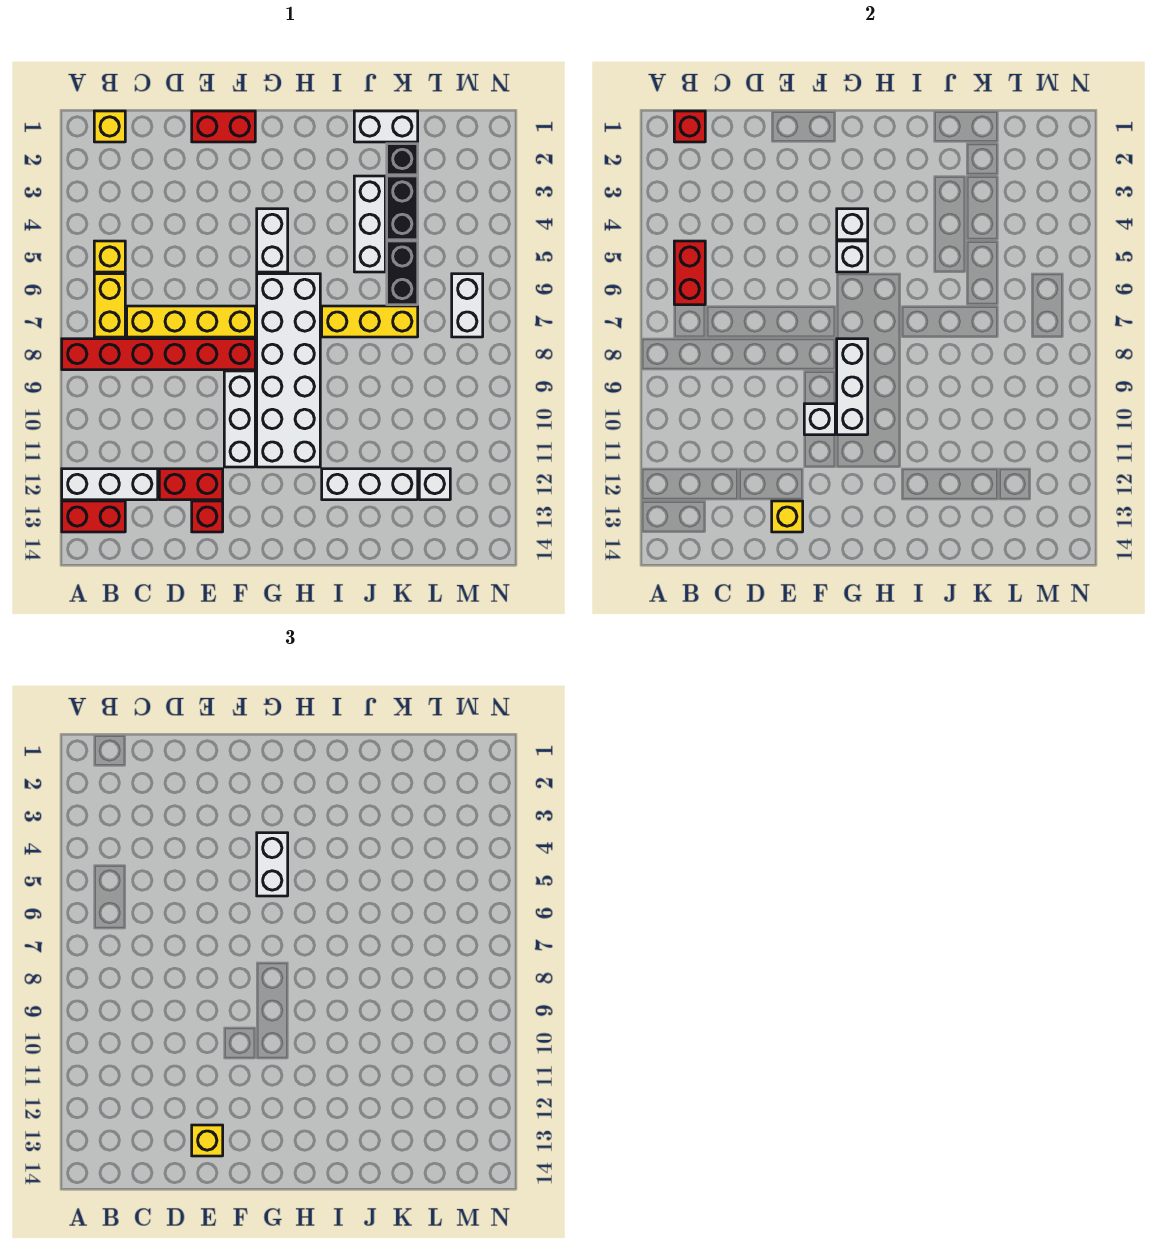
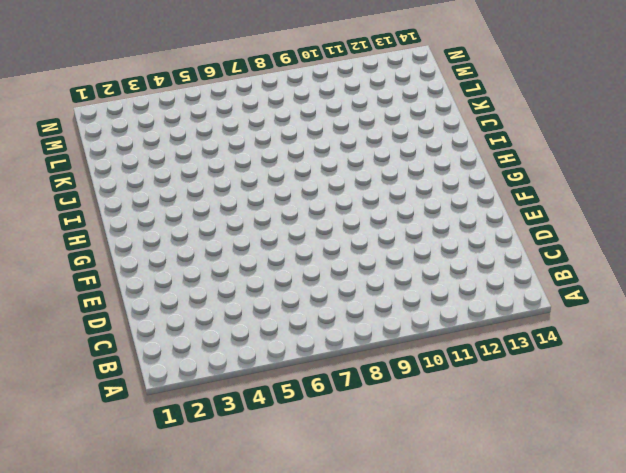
none -> red brick A8:F8 level 1
none -> white brick A12:C12 level 1
none -> red brick A13:B13 level 1
none -> yellow brick B1 level 1

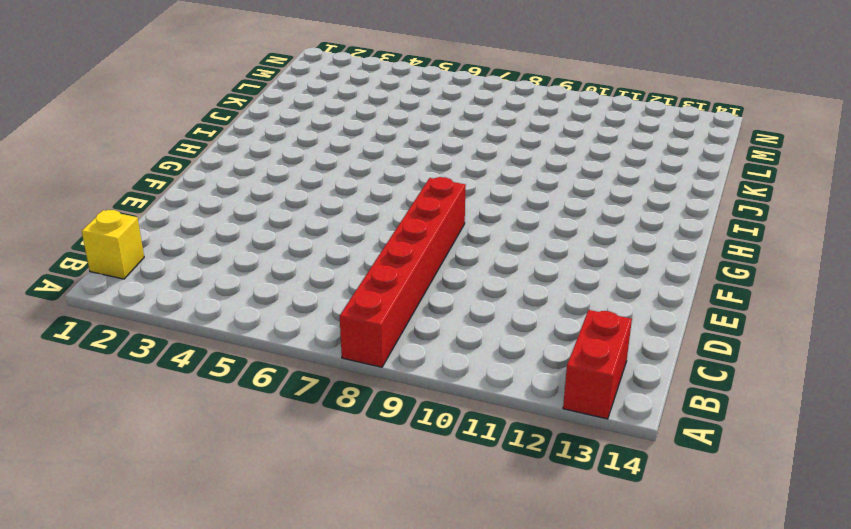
none -> white brick A12:C12 level 1
none -> yellow brick B5 level 1
none -> yellow brick B6:B7 level 1
none -> yellow brick C7:F7 level 1

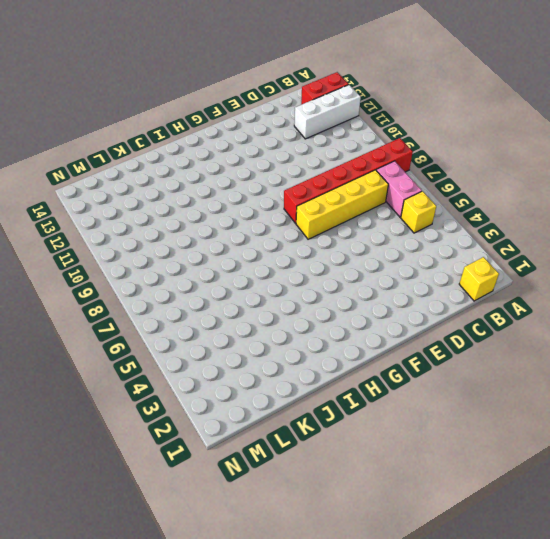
pink brick B6:B7 level 1 -> yellow brick B6:B7 level 1
none -> red brick D12:E12 level 1
none -> red brick E1:F1 level 1
none -> red brick E13 level 1
none -> white brick F9:F11 level 1

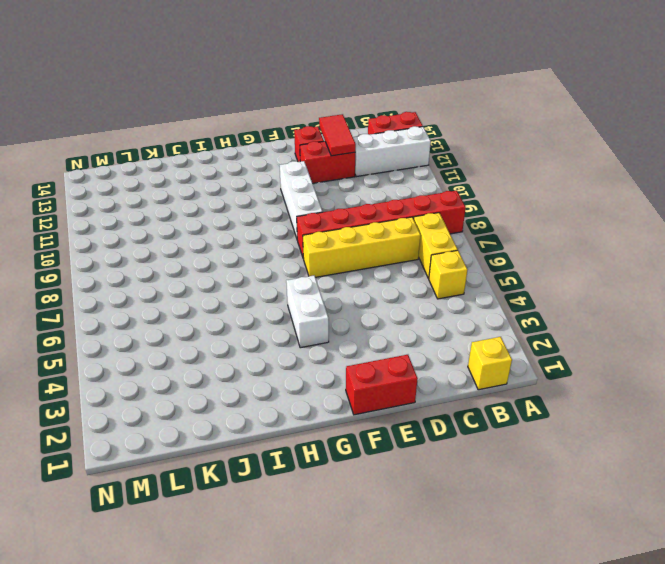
red tile D12:D13 level 2 -> none
none -> white brick G6:H11 level 1
none -> yellow brick I7:K7 level 1
none -> white brick I12:K12 level 1
none -> white brick J1:K1 level 1

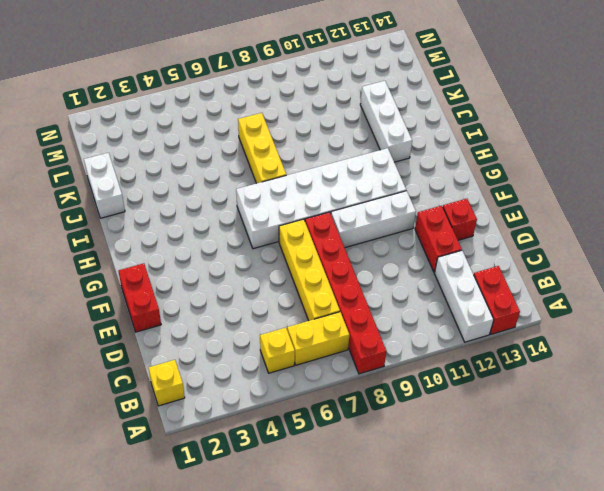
none -> white brick G4:G5 level 1
none -> white brick J3:J5 level 1
none -> black brick K2 level 1
none -> black brick K3:K4 level 1

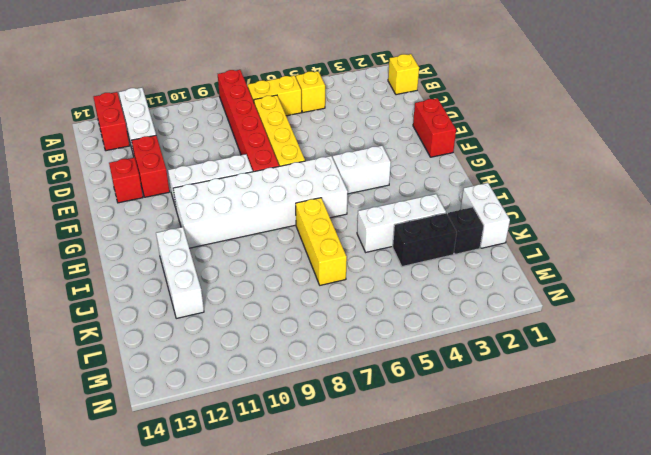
none -> black brick K5:K6 level 1
none -> white brick L12 level 1
none -> white brick M6:M7 level 1
none -> red brick B1 level 2

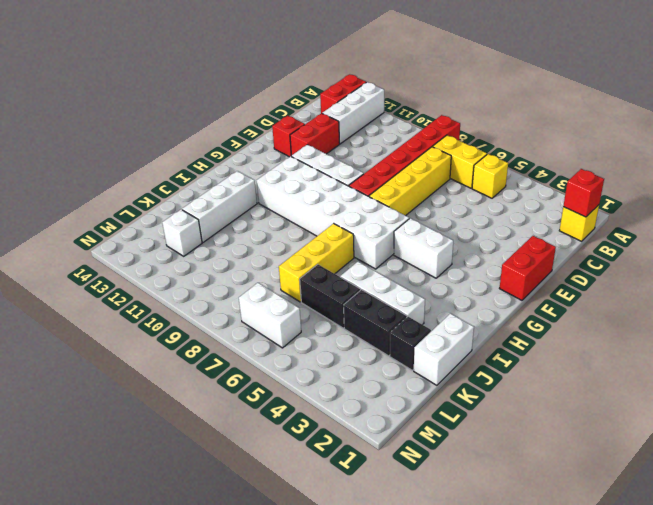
none -> red brick B5:B6 level 2
none -> yellow brick E13 level 2
none -> white brick F10 level 2
none -> white brick G4 level 2

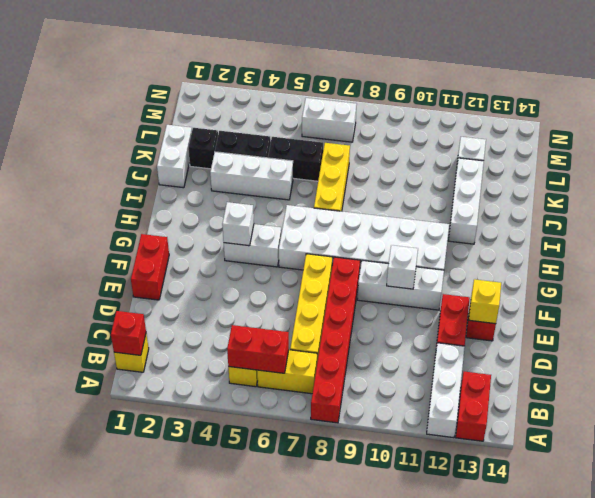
none -> white brick G5 level 2
none -> white brick G8:G10 level 2
none -> yellow brick E13 level 3
none -> white brick G4:G5 level 3

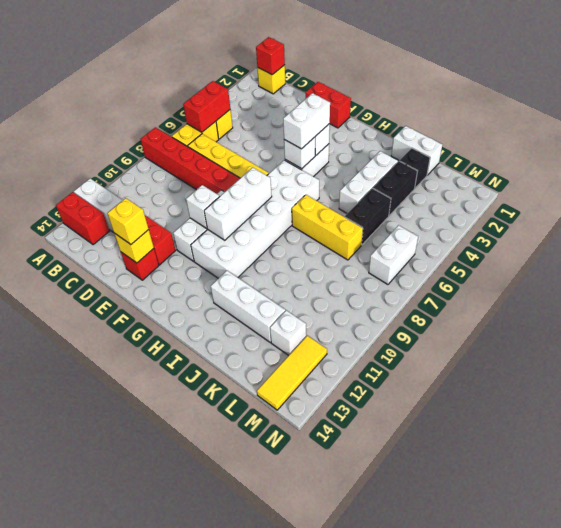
yellow tile M12:M14 level 1 -> none

